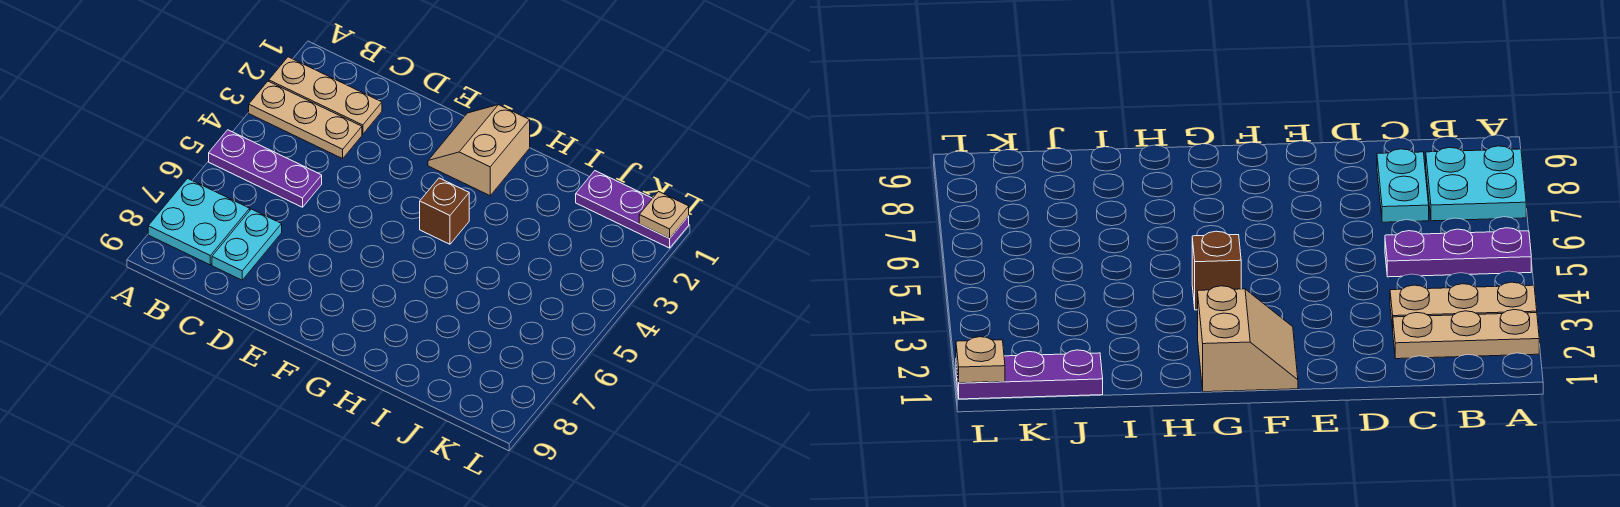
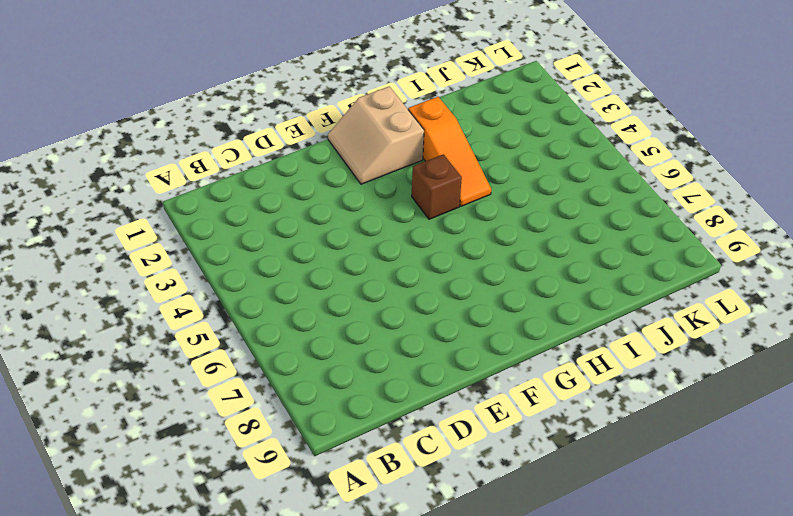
orange slope H2:H4 level 1 top 2 -> none
none -> tan plate A2:C2 level 1
none -> tan plate A3:C3 level 1

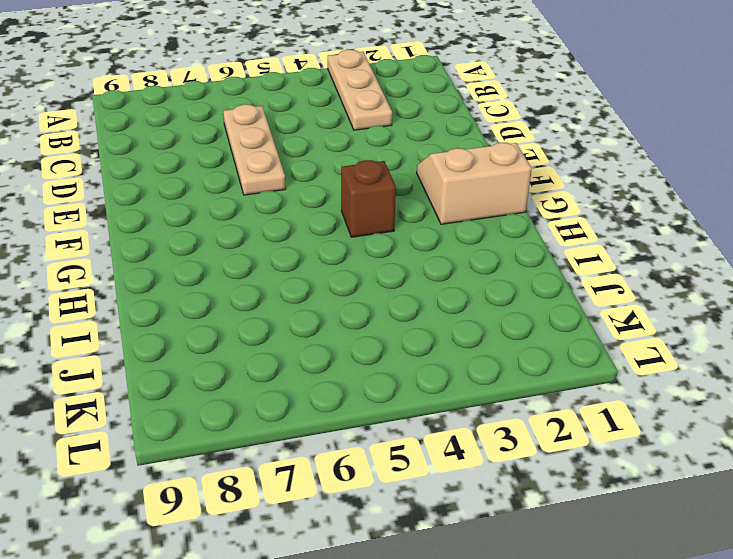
tan plate C6:E6 level 1 -> tan plate A2:C2 level 1
none -> purple plate A5:C5 level 1
none -> cyan plate A7:B8 level 1

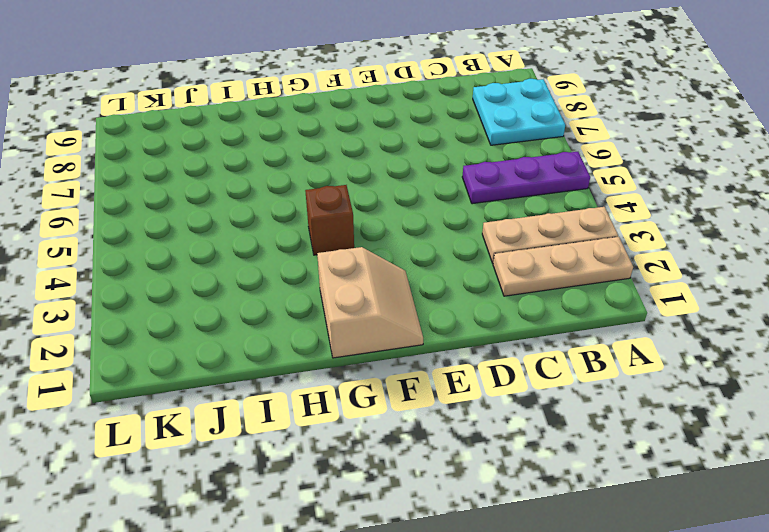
none -> cyan plate C7:C8 level 1
none -> purple plate J1:L1 level 1

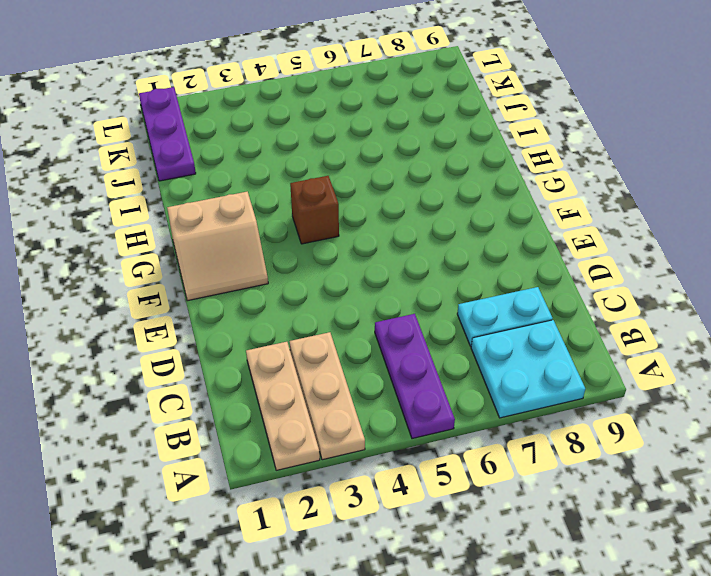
none -> tan plate L1 level 2

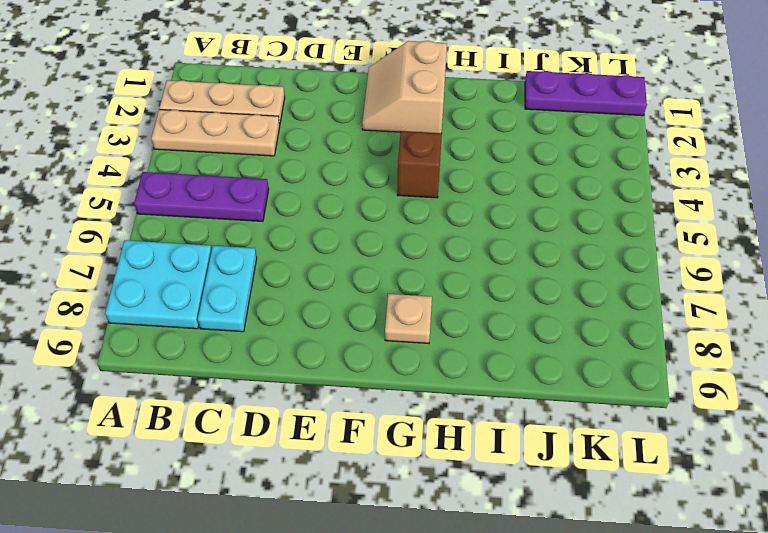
tan plate G8 level 1 -> tan plate L1 level 2

